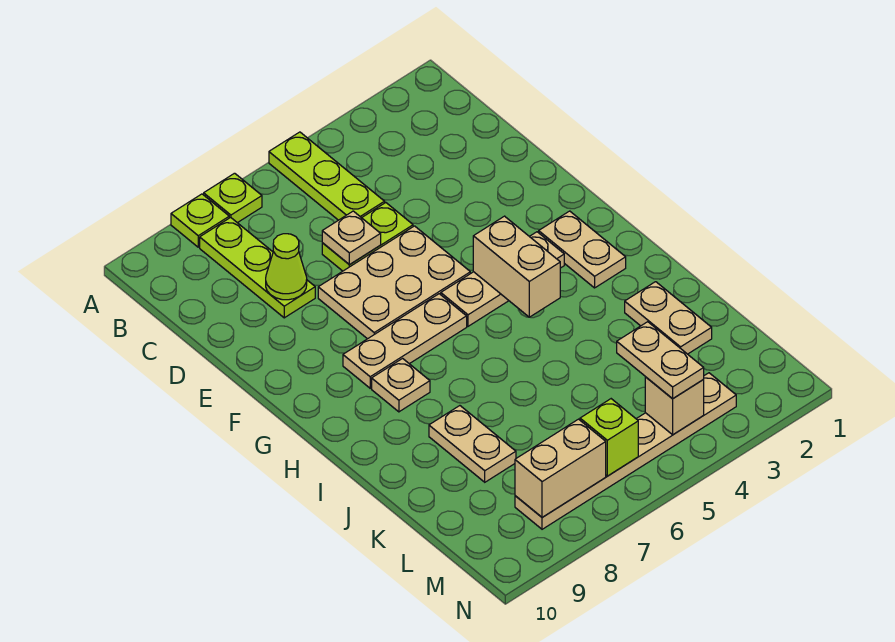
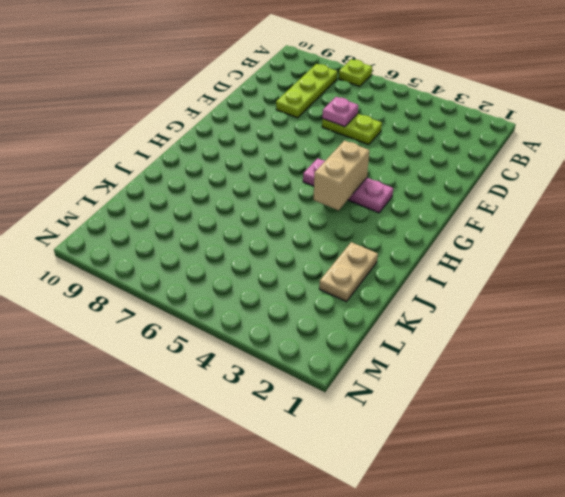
pink plate D6 level 2 -> tan plate D6 level 2
pink plate G3:G5 level 1 -> tan plate G3:G5 level 1
none -> lime plate A5:C5 level 1
none -> lime plate A8 level 1
none -> tan plate E5:F7 level 1

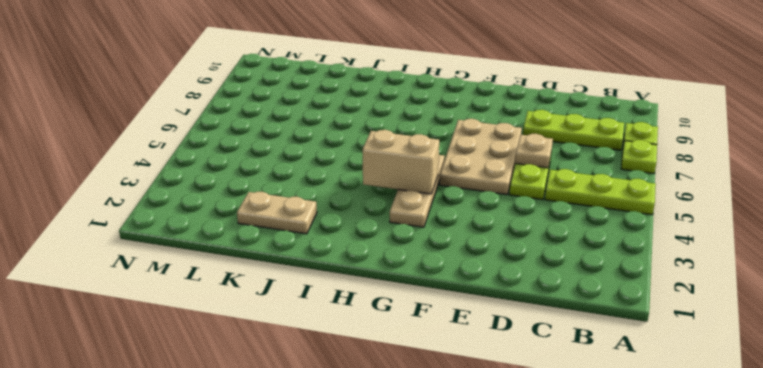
none -> tan plate G2:H2 level 1
none -> tan plate G6:G8 level 1
none -> tan plate H8 level 1

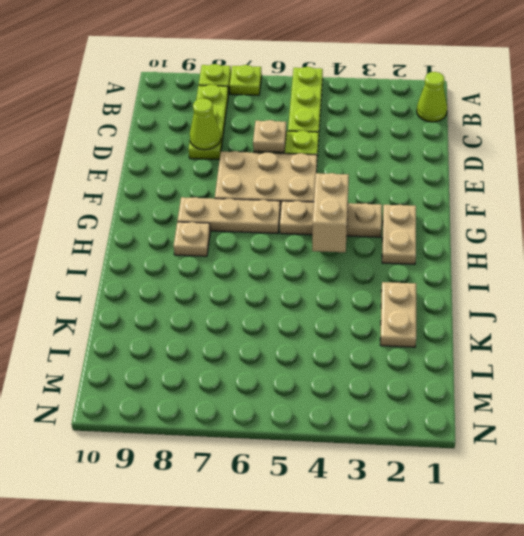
lime cone B1 level 1 -> none
none -> tan plate J8:K8 level 1
none -> tan plate M3:M8 level 1
none -> tan brick M4 level 2

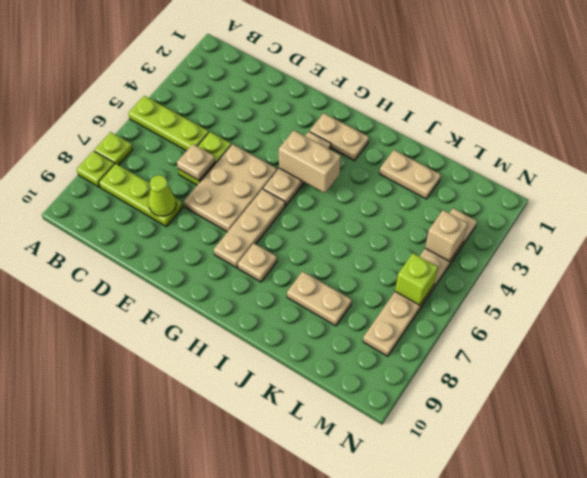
none -> tan brick M7:M8 level 2
none -> tan plate L4:M4 level 3

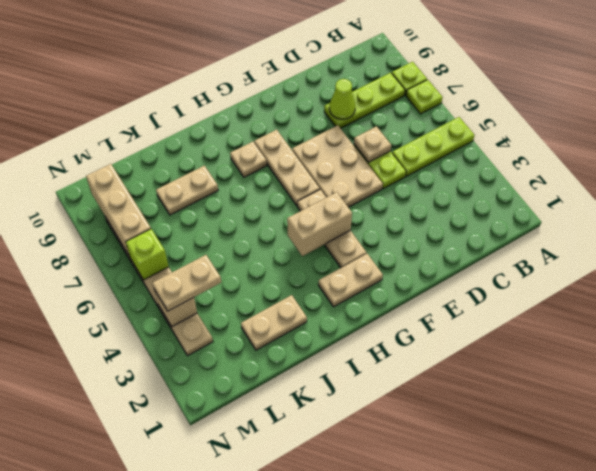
tan brick M7:M9 level 2 -> tan brick M7:M8 level 2

